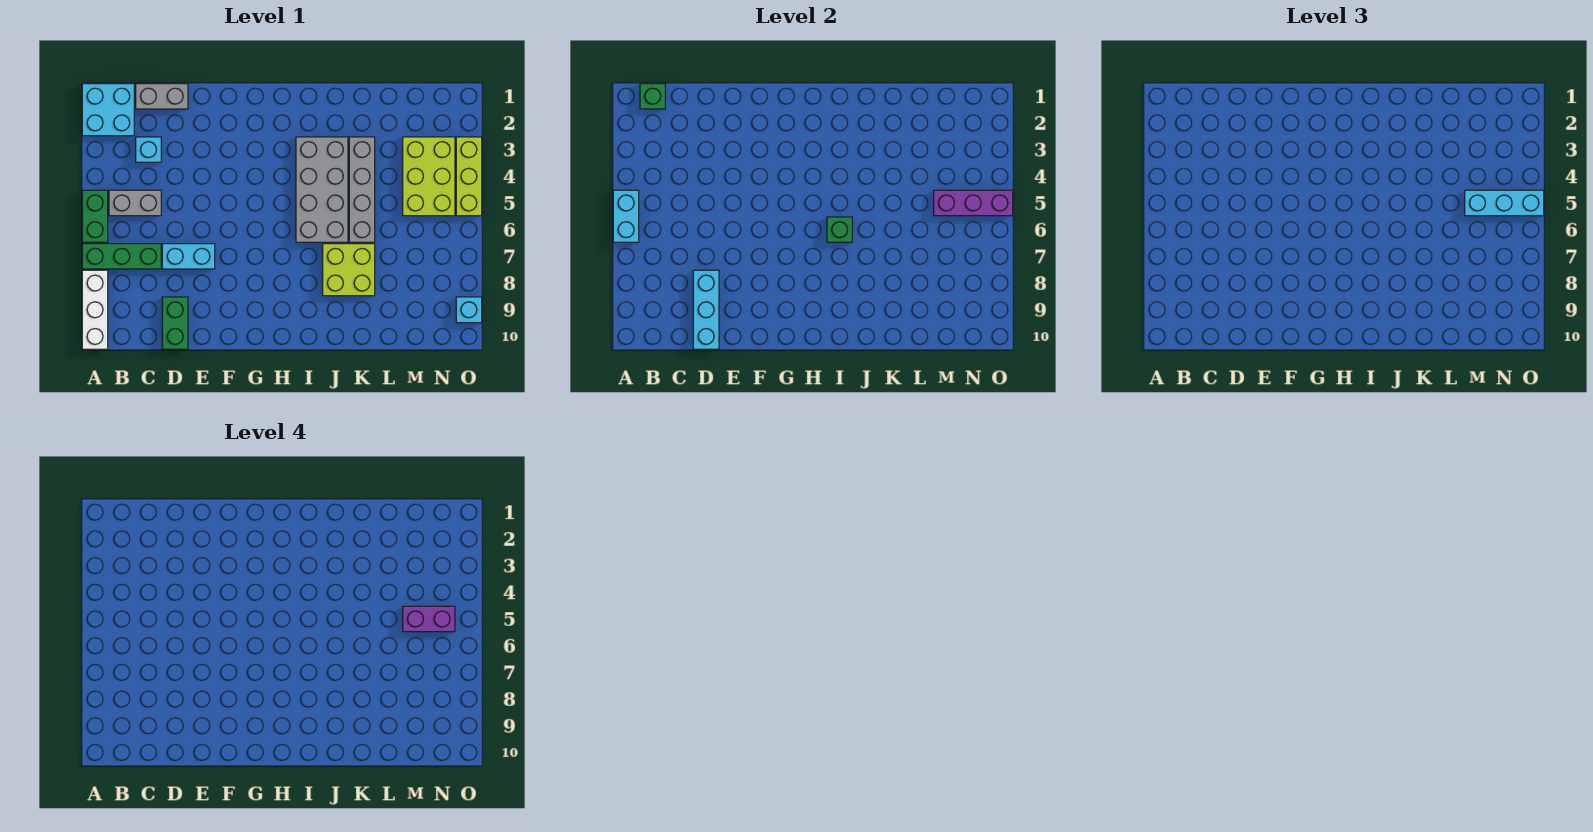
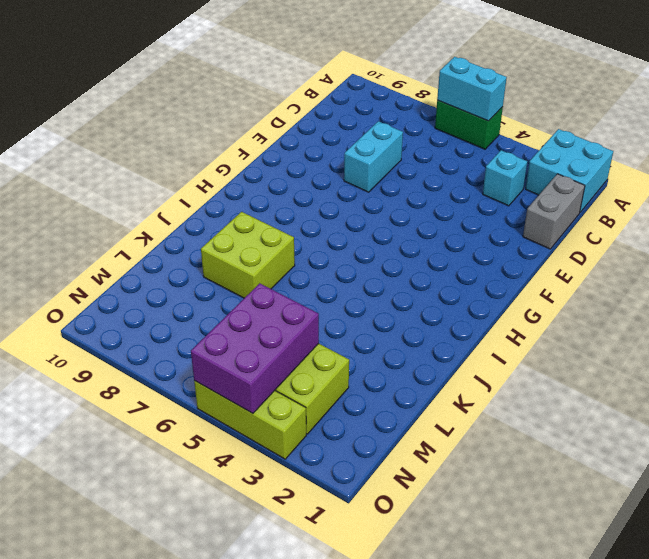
purple brick M4:O5 level 2 -> purple brick M5:O5 level 2
none -> green brick A7:C7 level 1
none -> white brick A8:A10 level 1
none -> grey brick B5:C5 level 1

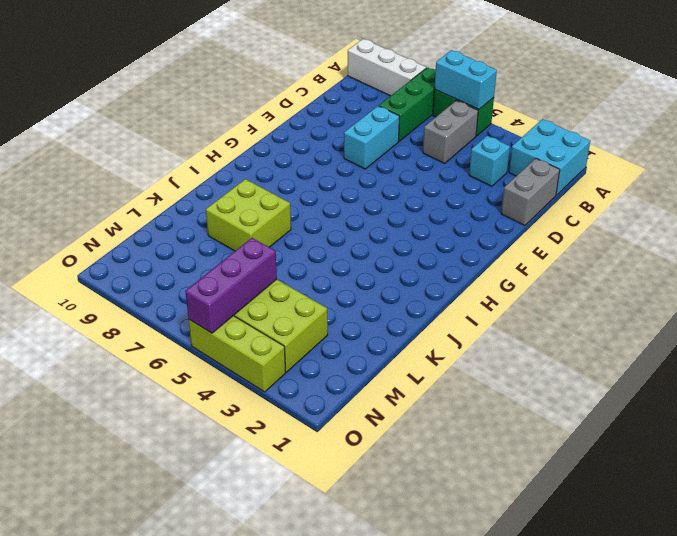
none -> green brick D9:D10 level 1
none -> grey brick I3:J6 level 1
none -> grey brick K3:K6 level 1

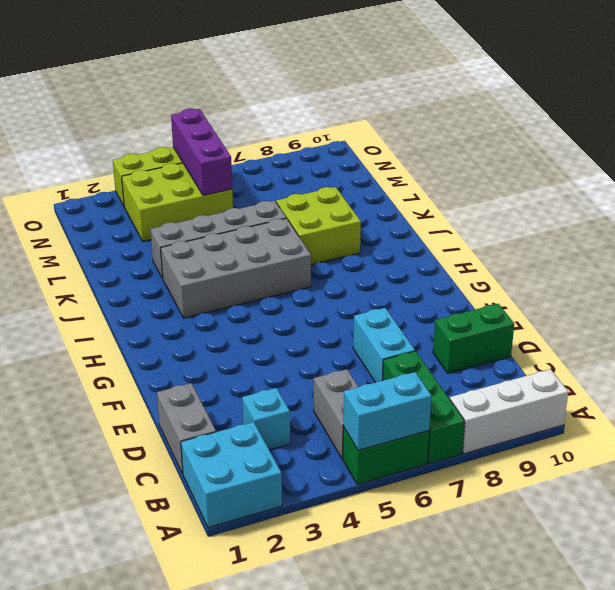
none -> cyan brick O9 level 1
none -> green brick B1 level 2
none -> cyan brick D8:D10 level 2

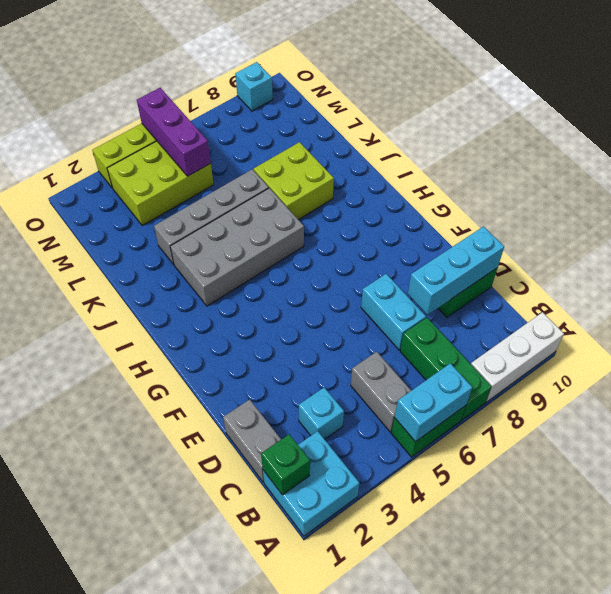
none -> green brick I6 level 2
none -> cyan brick M5:O5 level 3
none -> purple brick M5:N5 level 4

